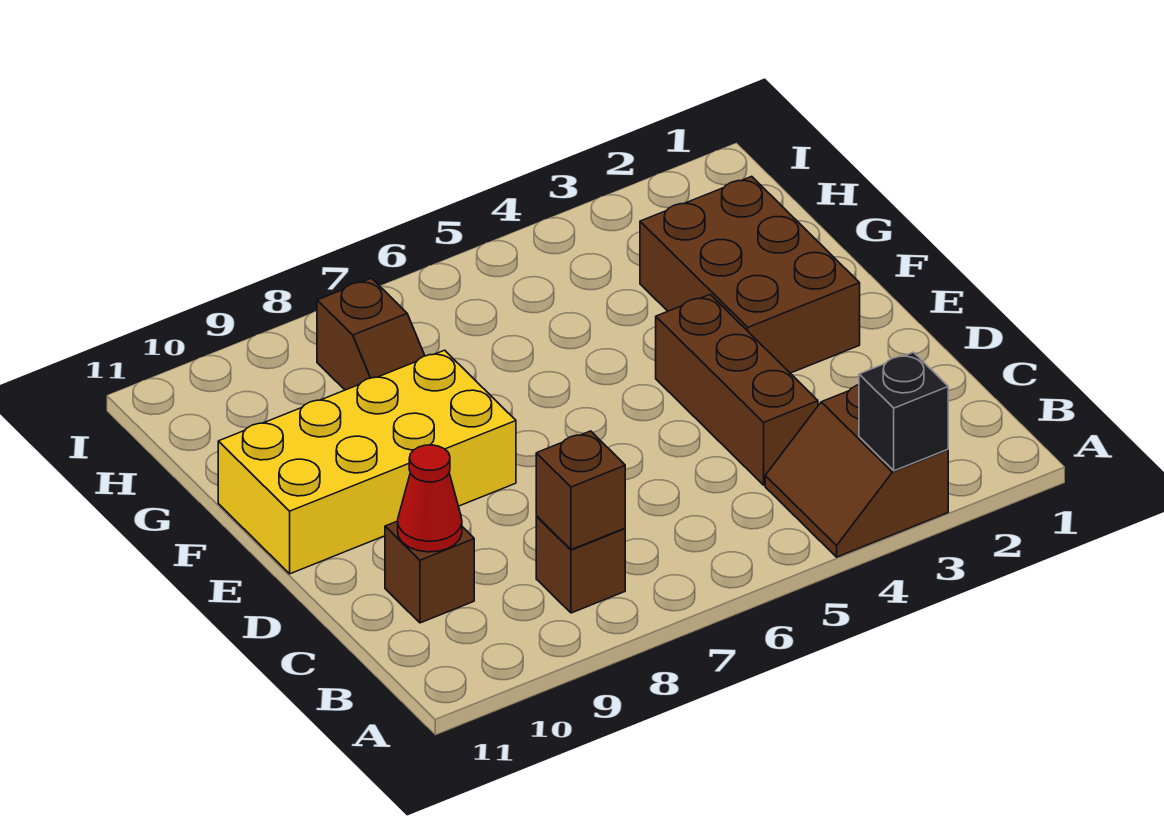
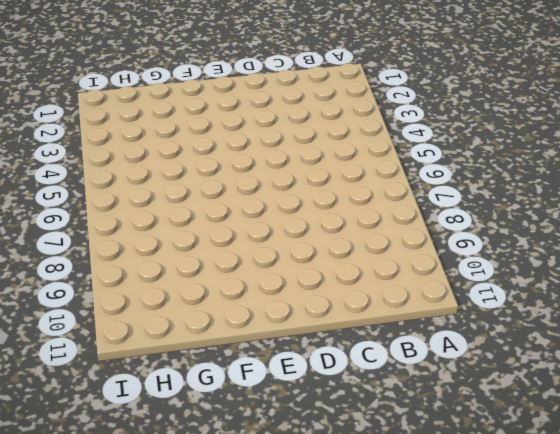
none -> brown slope A3:B4 level 1 top 3
none -> brown brick B8 level 1

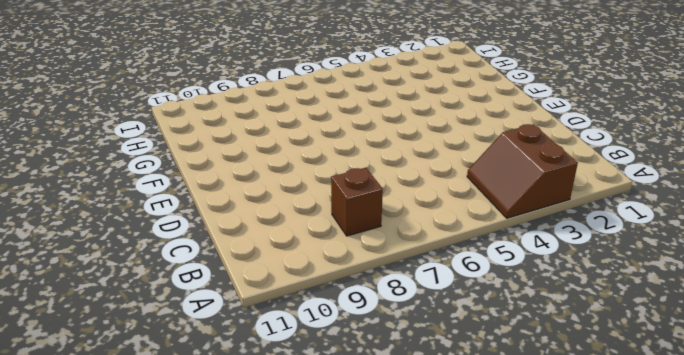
none -> brown brick C4:E4 level 1
none -> brown brick C10 level 1

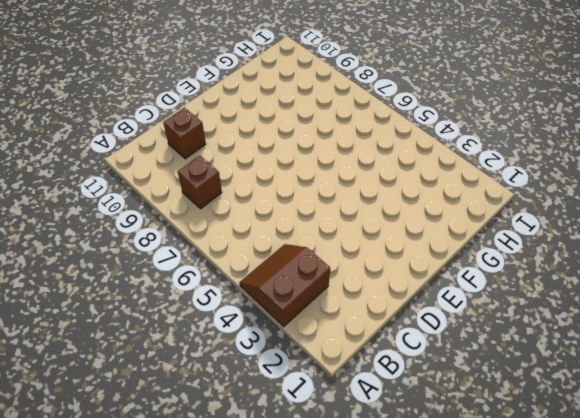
none -> brown brick C4:E4 level 1
none -> brown brick E2:G3 level 1

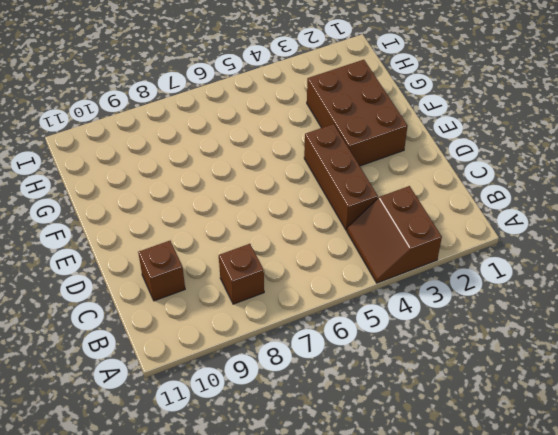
none -> yellow brick E8:F11 level 1
none -> brown slope G8:H8 level 1 top H

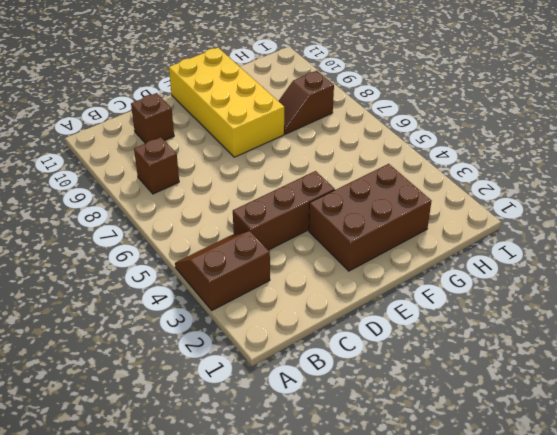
none -> black brick A3 level 2
none -> brown brick B8 level 2

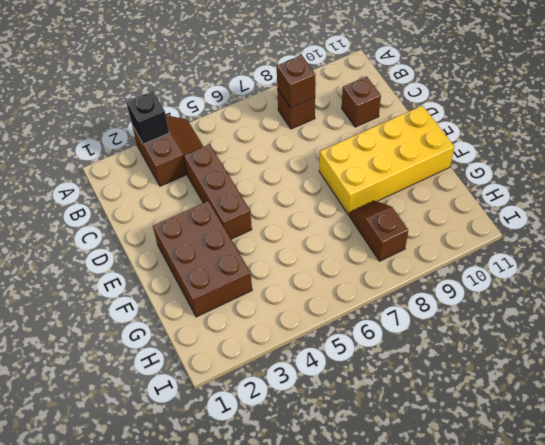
none -> red cone C10 level 2

